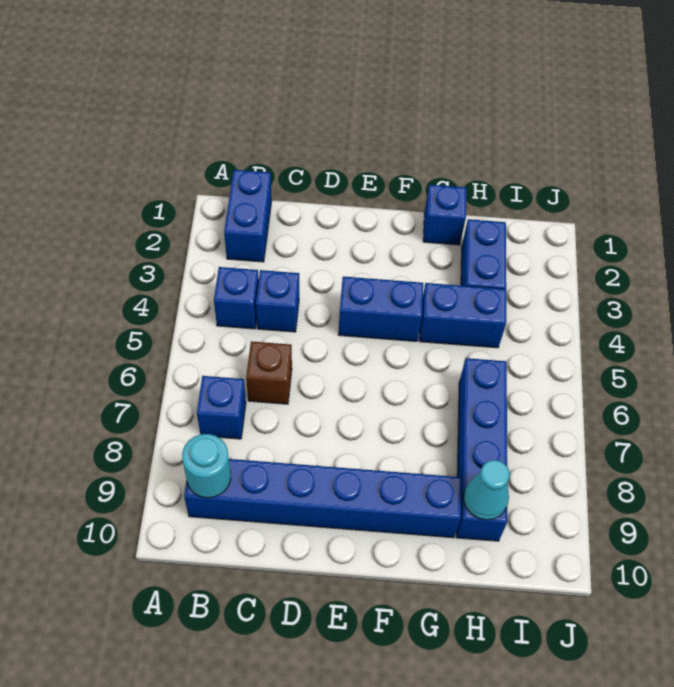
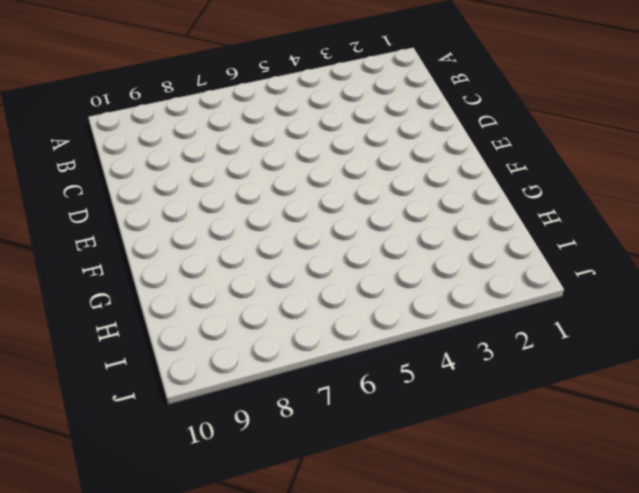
none -> blue brick B1:B2 level 1
none -> blue brick B4 level 1
none -> blue brick B7 level 1

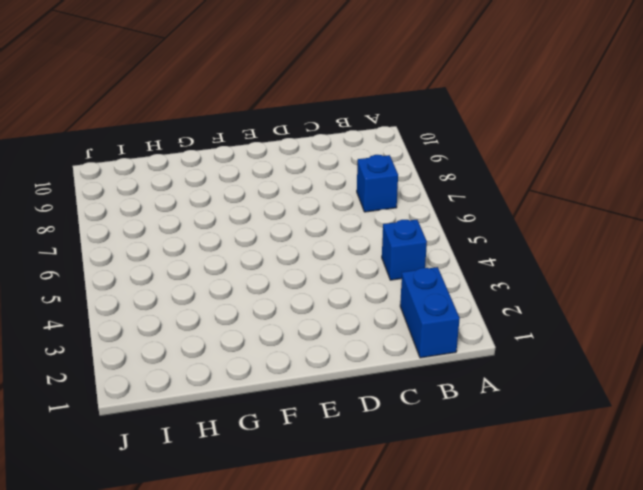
none -> blue brick B9:G9 level 1
none -> blue brick C4 level 1
none -> brown brick C6 level 1

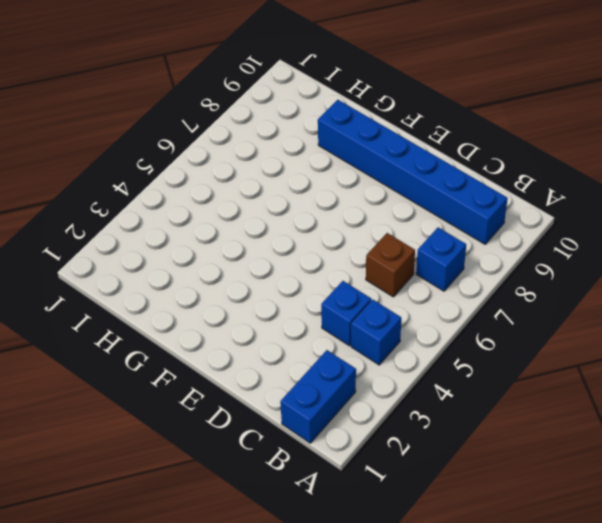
none -> blue brick E4:F4 level 1
none -> blue brick G1 level 1
none -> blue brick G4:H4 level 1

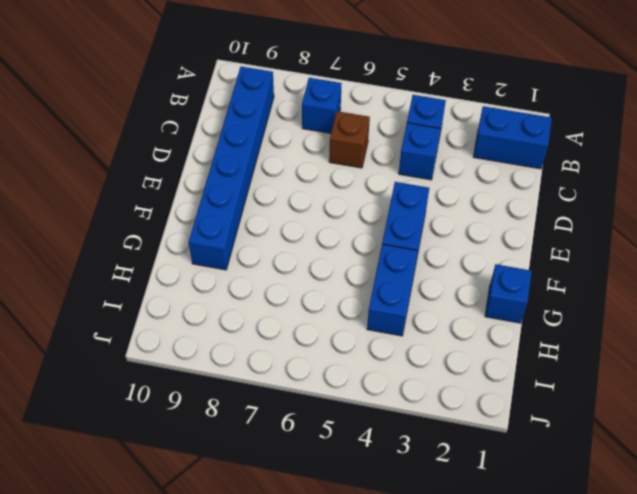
none -> blue brick H2:H3 level 1
none -> blue brick H6:H9 level 1
none -> cyan round brick B9 level 2

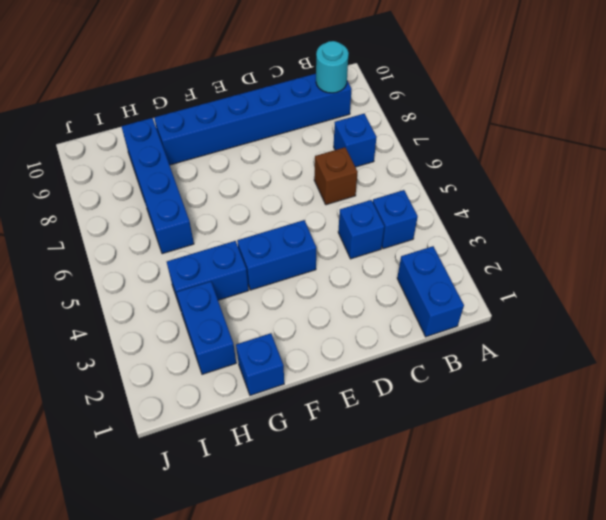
none -> cyan cone H9 level 2

